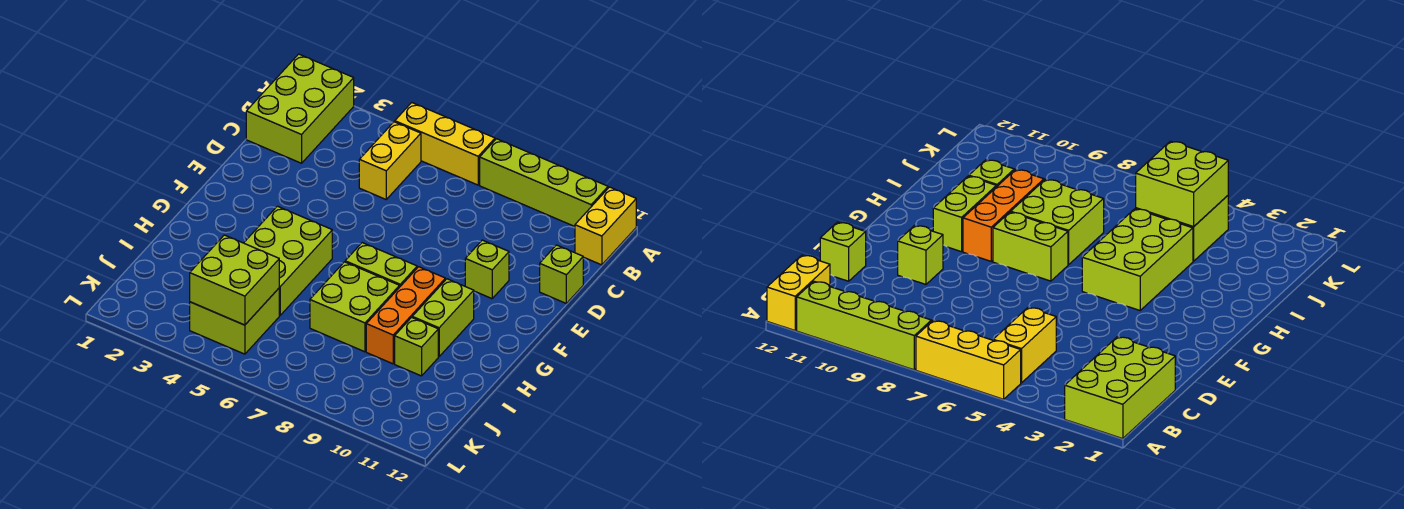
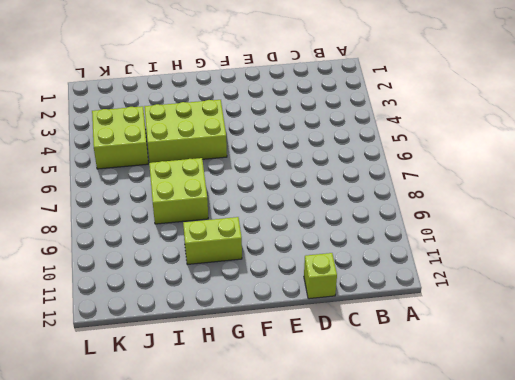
none -> lime brick A1:C2 level 1
none -> yellow brick A5:A7 level 1
none -> lime brick A8:A11 level 1

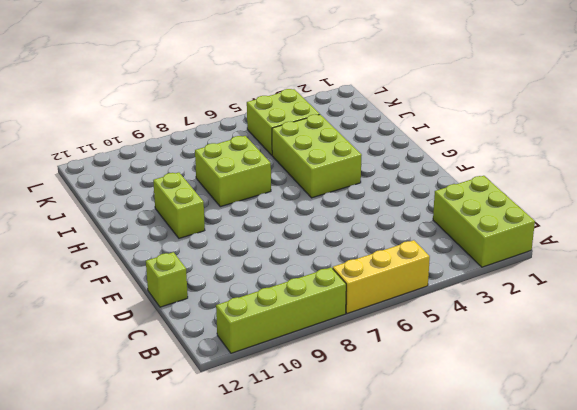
none -> yellow brick A12:B12 level 1
none -> yellow brick B5:C5 level 1
none -> lime brick E10 level 1

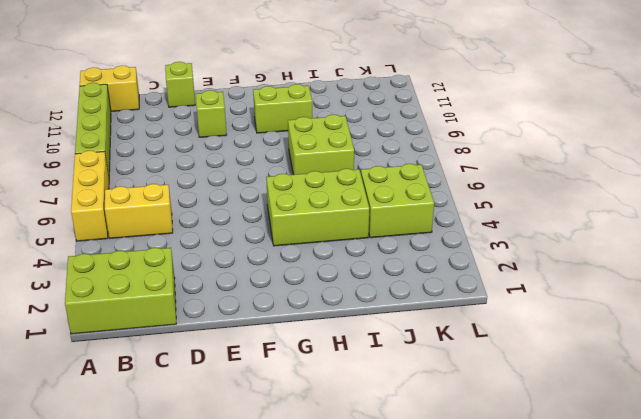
none -> lime brick G7:G8 level 1
none -> orange brick G9:I9 level 1
none -> lime brick I10 level 1

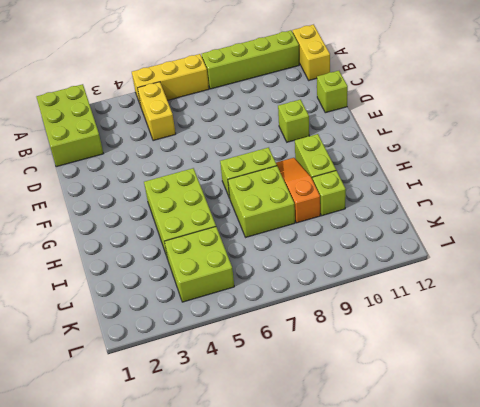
orange slope G9:I9 level 1 top I -> orange brick G9:I9 level 1
none -> lime brick J4:K5 level 2

